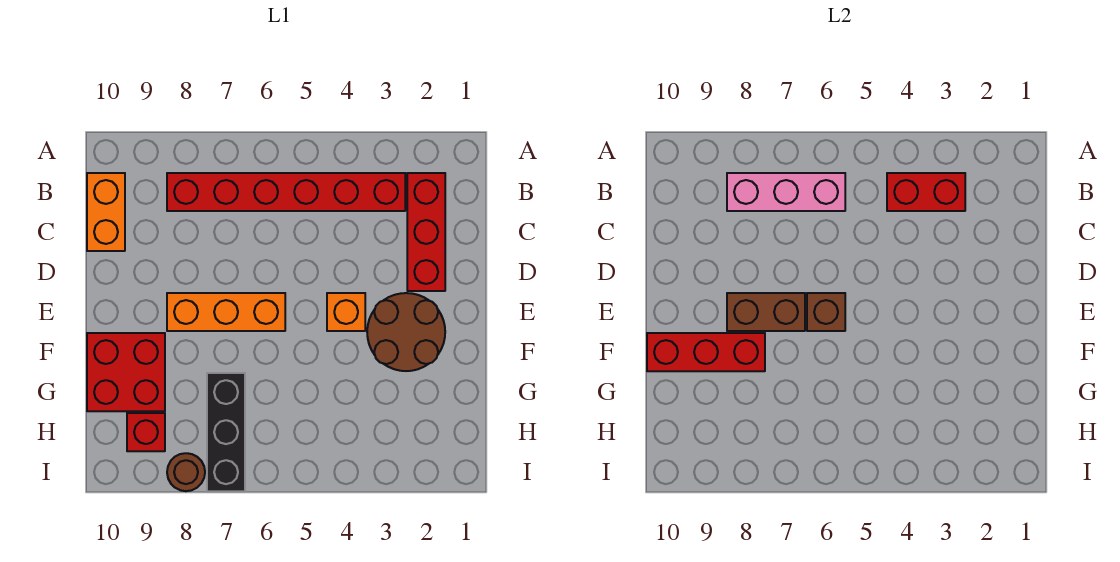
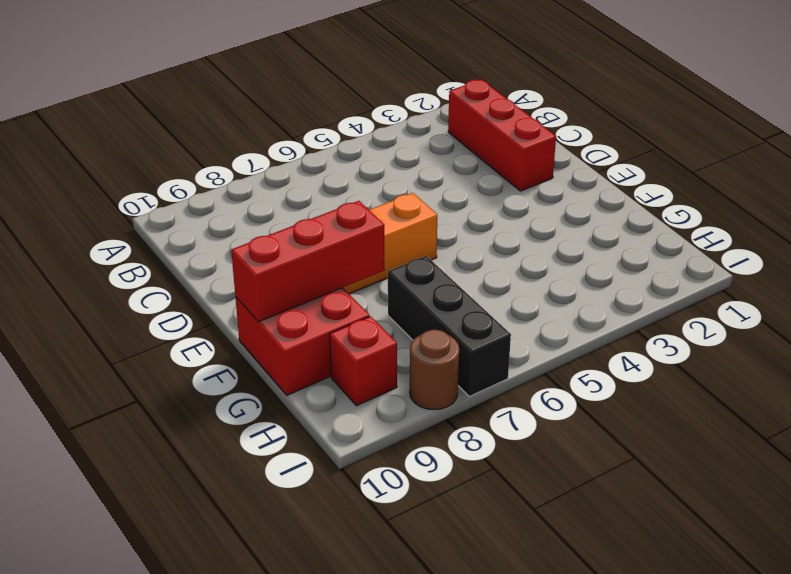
none -> red brick B3:B8 level 1
none -> orange brick B10:C10 level 1
none -> brown round brick E2:F3 level 1

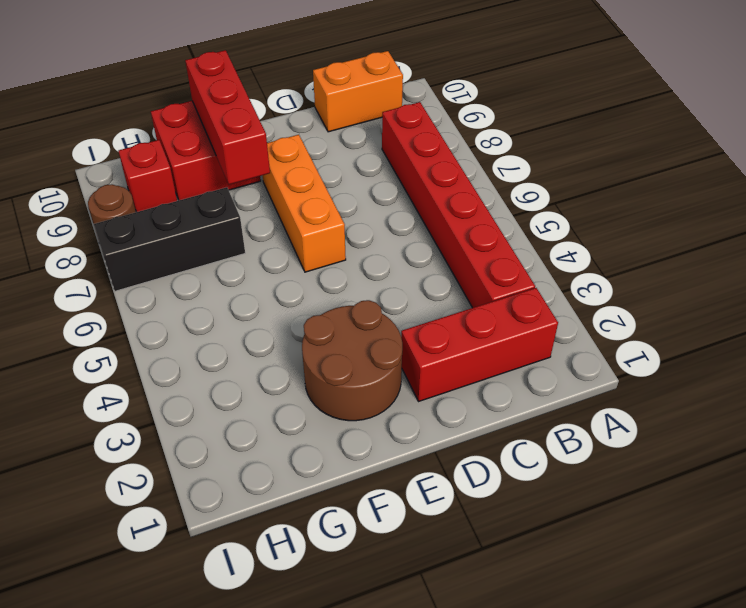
none -> orange brick E4 level 1
none -> red brick B3:B4 level 2
none -> pink brick B6:B8 level 2

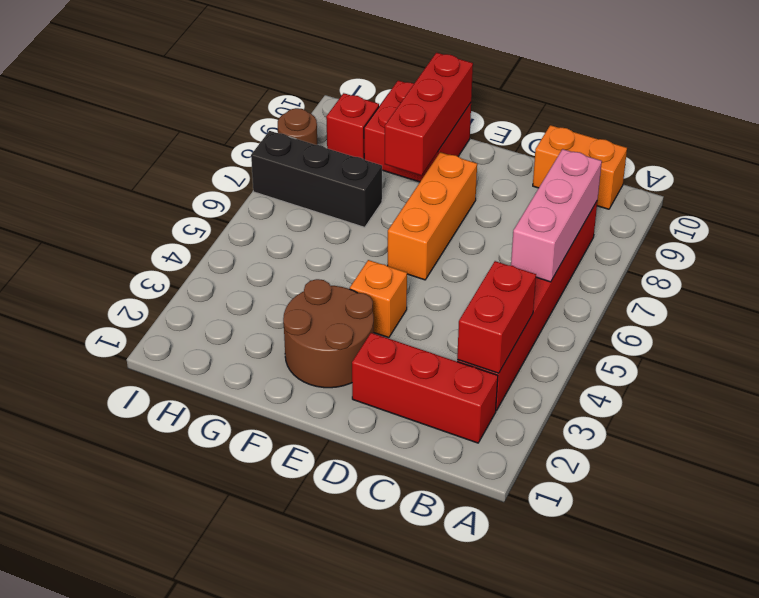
none -> brown brick E6 level 2
none -> brown brick E7:E8 level 2

